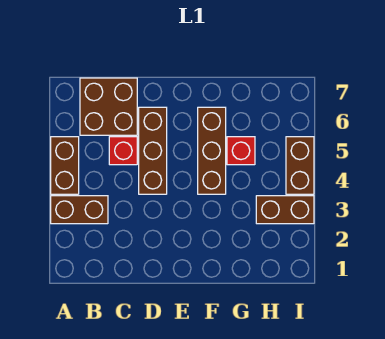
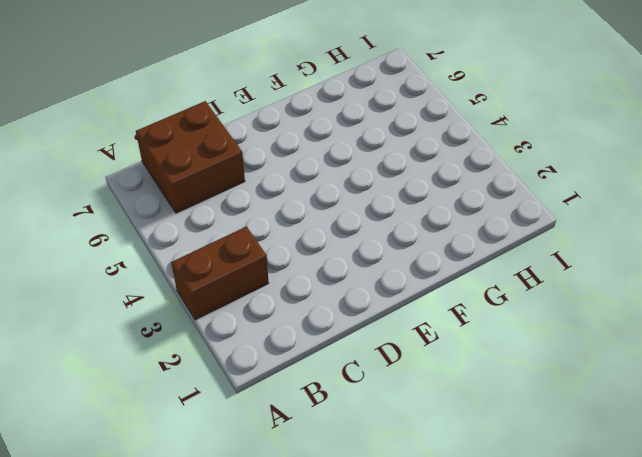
none -> brown brick A4:A5 level 1
none -> red brick C5 level 1

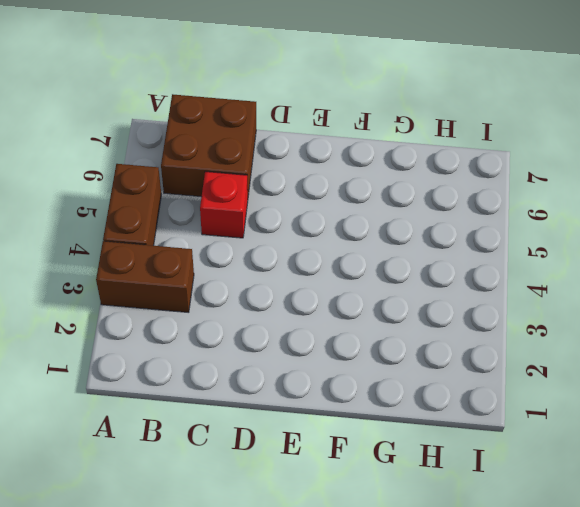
none -> brown brick D4:D6 level 1
none -> brown brick F4:F6 level 1

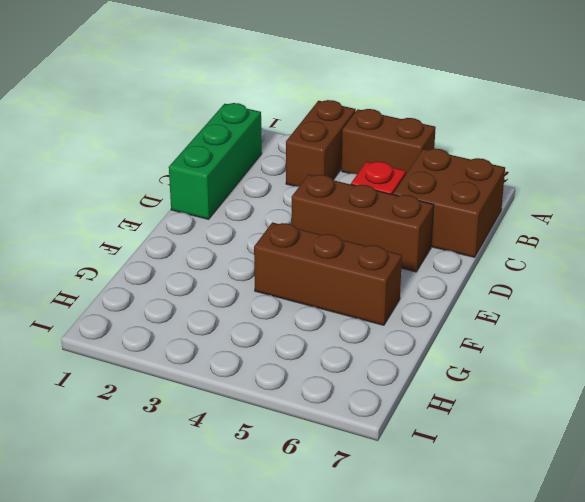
green brick B1:D1 level 1 -> none
none -> red brick G5 level 1
none -> brown brick H3:I3 level 1

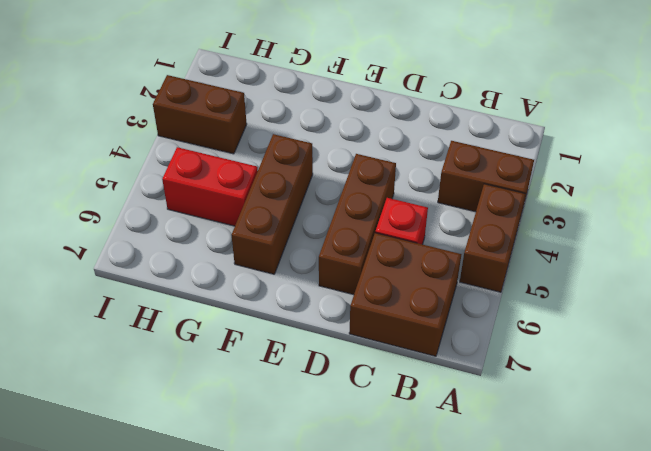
red brick G5:H5 level 1 -> red brick G5 level 1
none -> brown brick I4:I5 level 1

